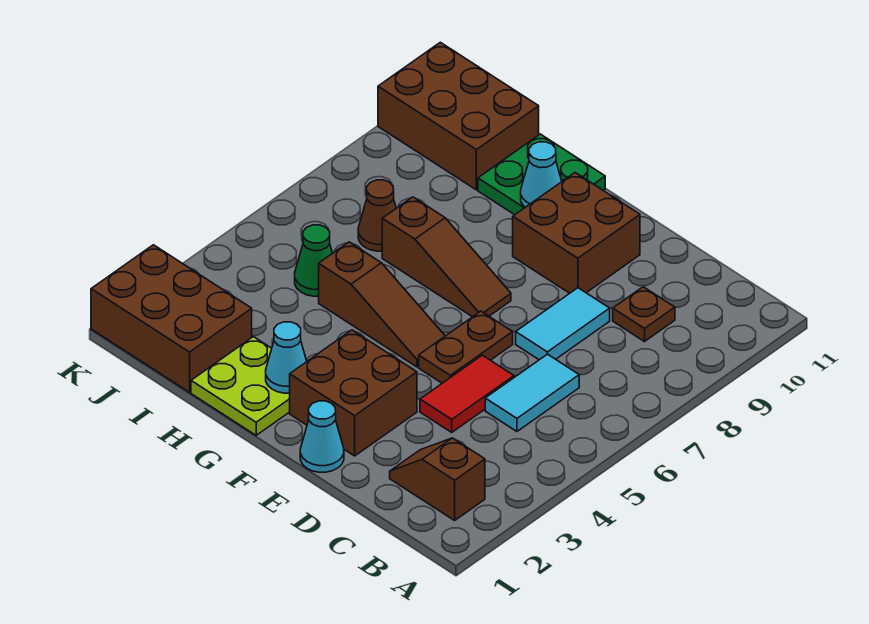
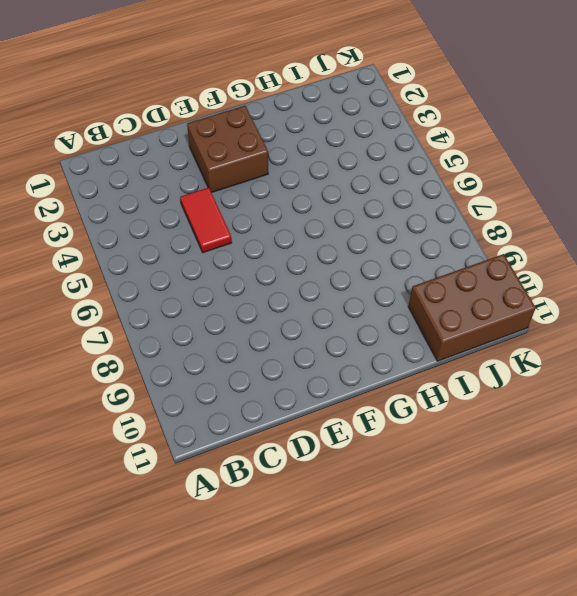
none -> brown slope B2:C2 level 1 top B
none -> cyan tile C5:C6 level 1
none -> brown plate C9 level 1

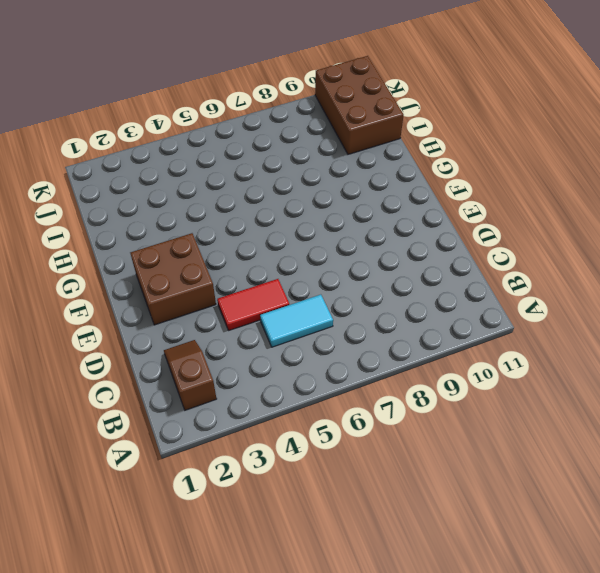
none -> brown plate C9 level 1
none -> cyan tile D7:D8 level 1
none -> cyan cone E1 level 1

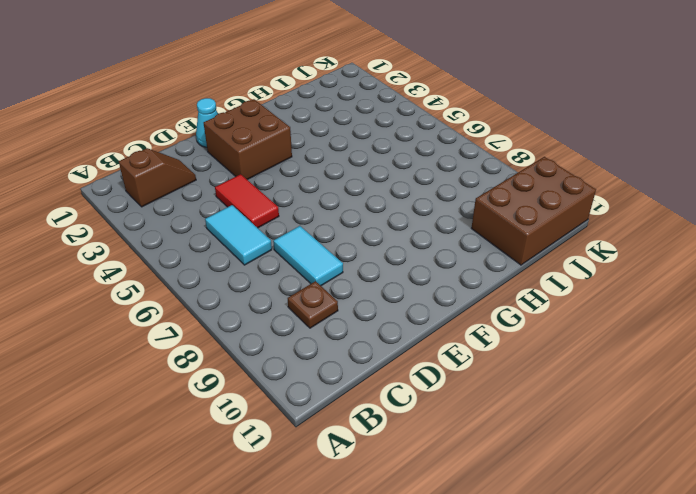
none -> brown plate E5:E6 level 1
none -> brown brick E9:F10 level 1
none -> brown slope F5:H5 level 1 top H

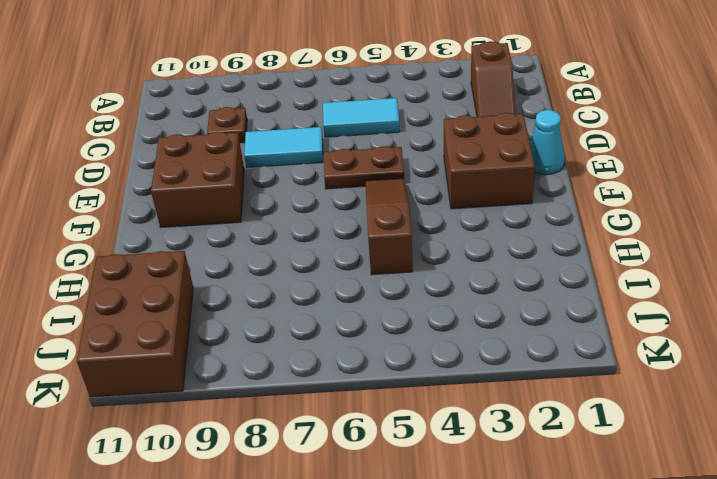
none -> red tile D4:D5 level 1
none -> brown slope F7:H7 level 1 top H
none -> lime plate G1:H2 level 1

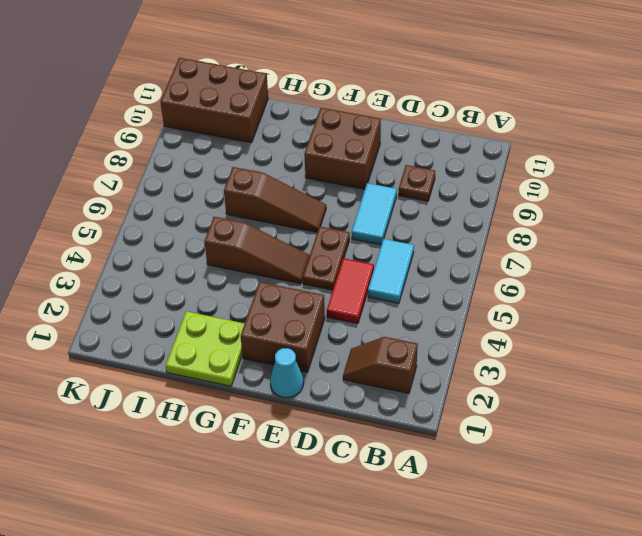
none -> green plate G10:H11 level 1
none -> brown brick I1:K2 level 1
none -> green cone I5 level 1

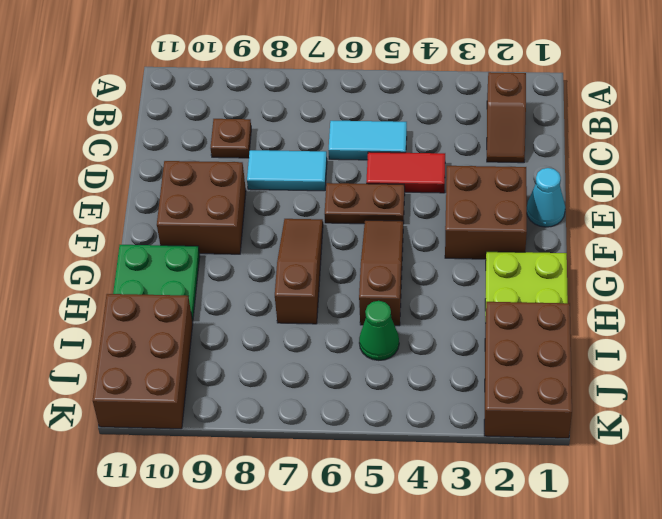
none -> brown cone I7 level 1
none -> cyan cone G2 level 2
none -> cyan cone G10 level 2

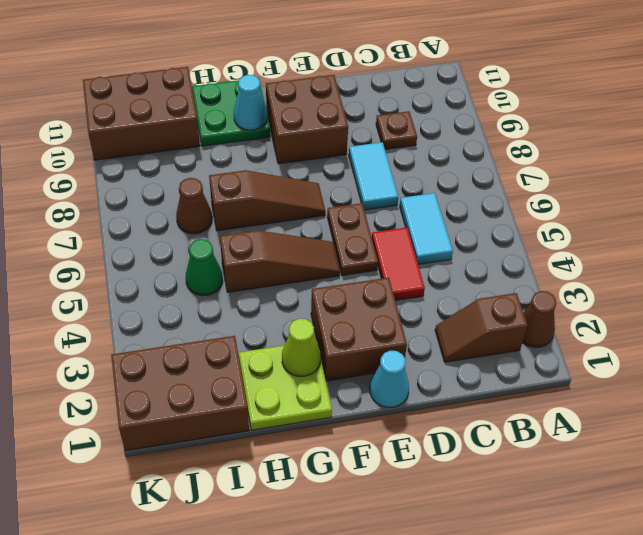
brown cone A2 level 1 -> none
lime cone G2 level 2 -> cyan cone G2 level 2

